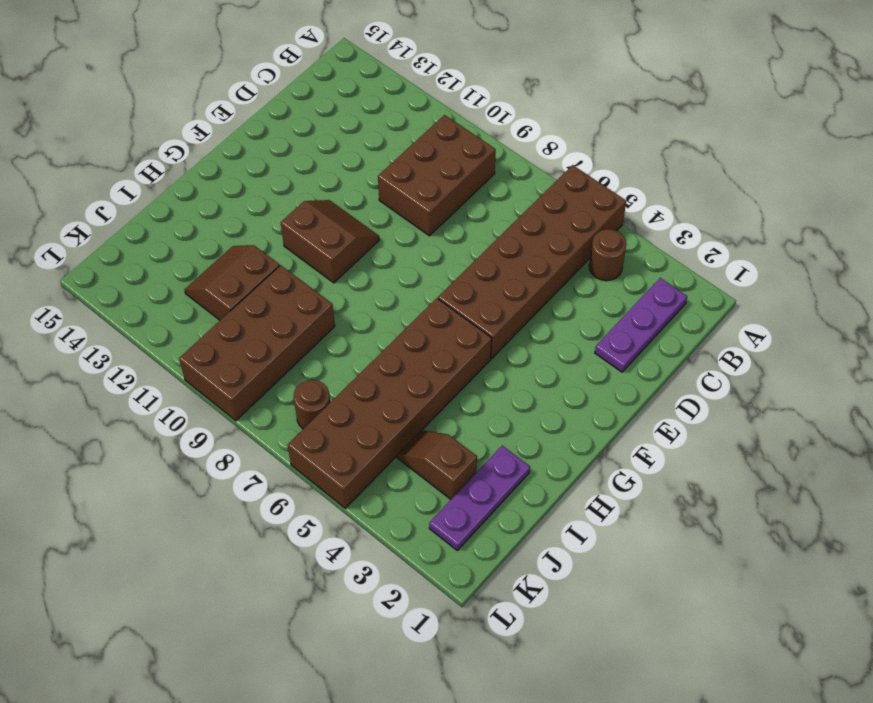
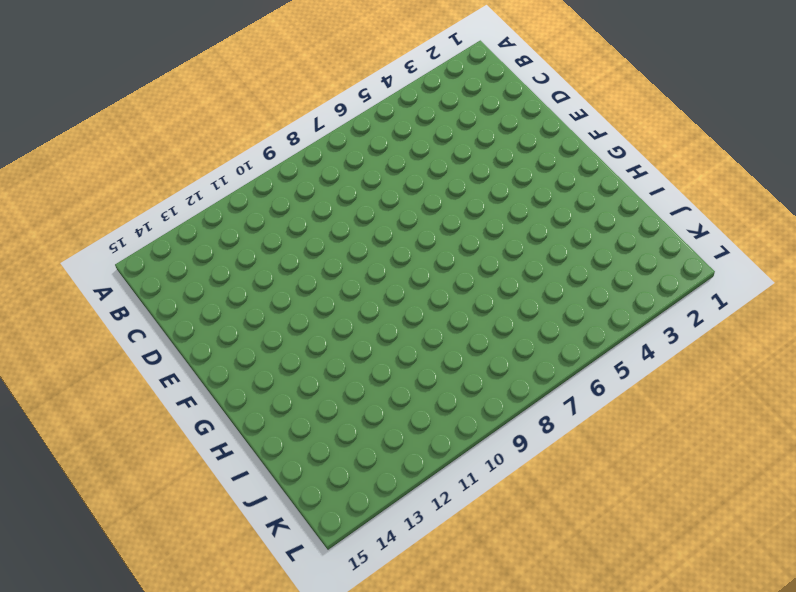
none -> brown brick A5:F6 level 1
none -> purple plate B2:D2 level 1

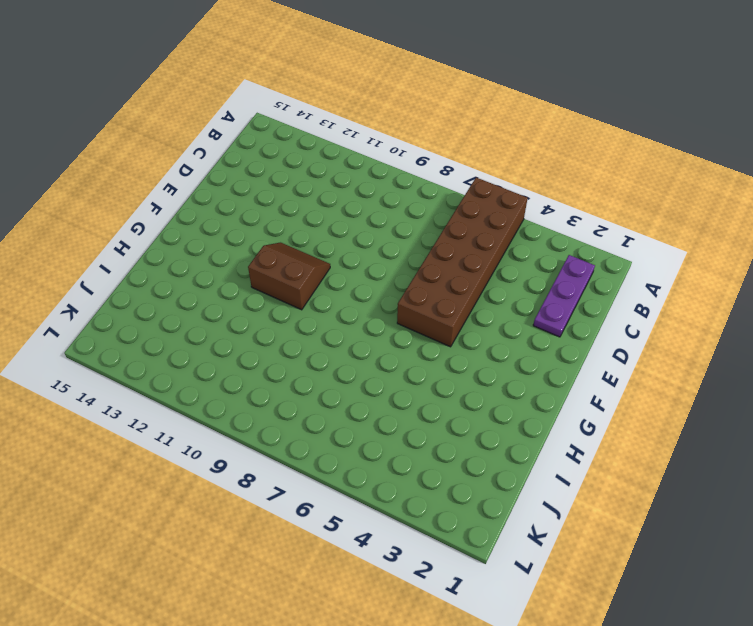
none -> brown round brick B4 level 1
none -> brown brick B9:D10 level 1

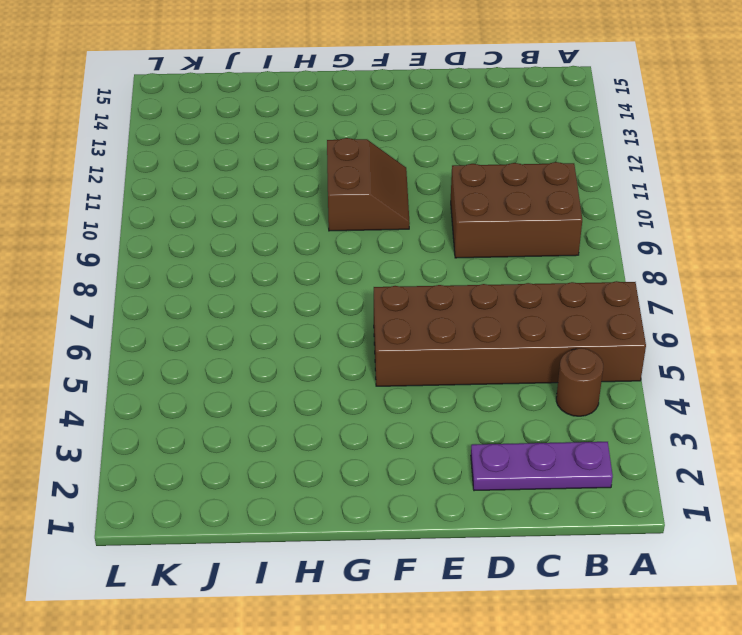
none -> brown brick G5:L6 level 1
none -> purple plate I2:K2 level 1

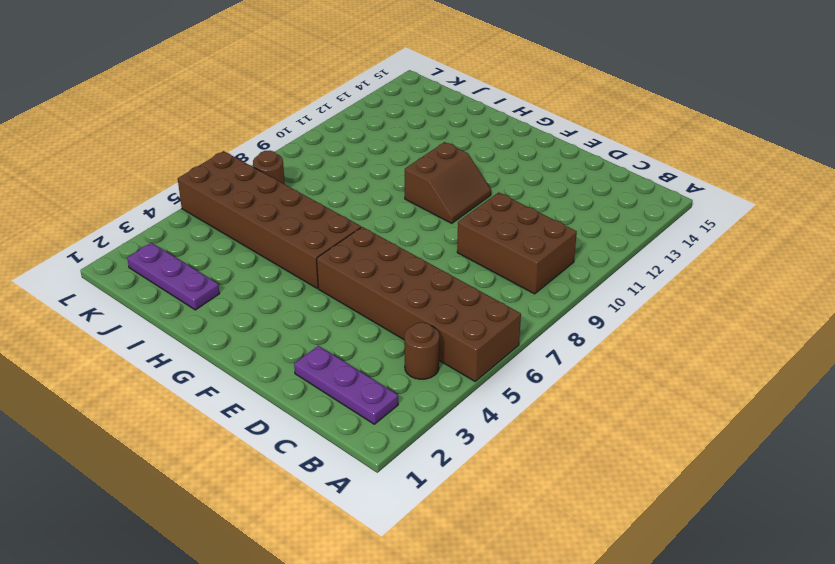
none -> brown brick I9:L10 level 1
none -> brown slope I11:J12 level 1 top 11

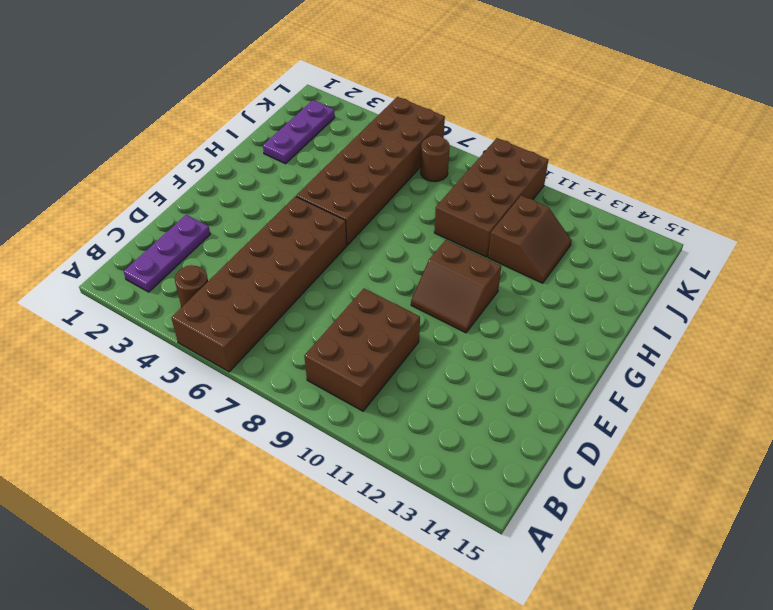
none -> brown slope J3:J4 level 1 top 3

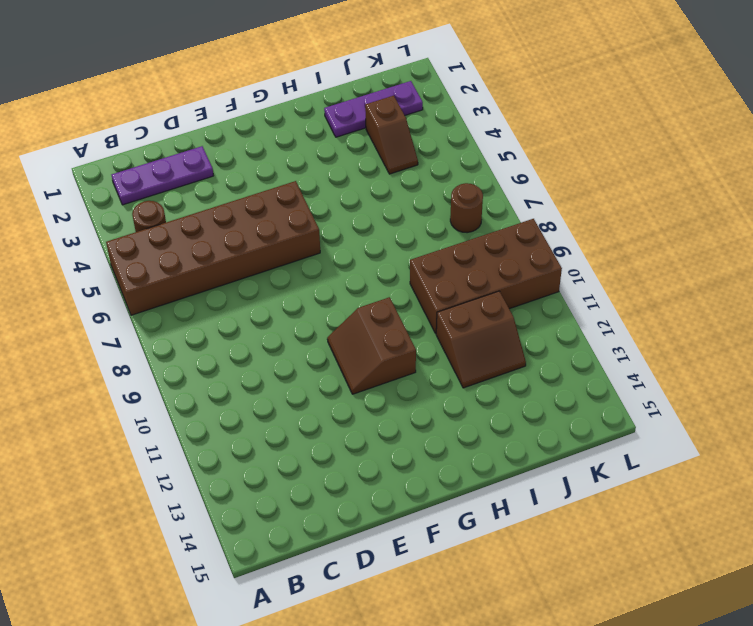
none -> brown brick B9:D10 level 1
none -> brown brick G5:L6 level 1

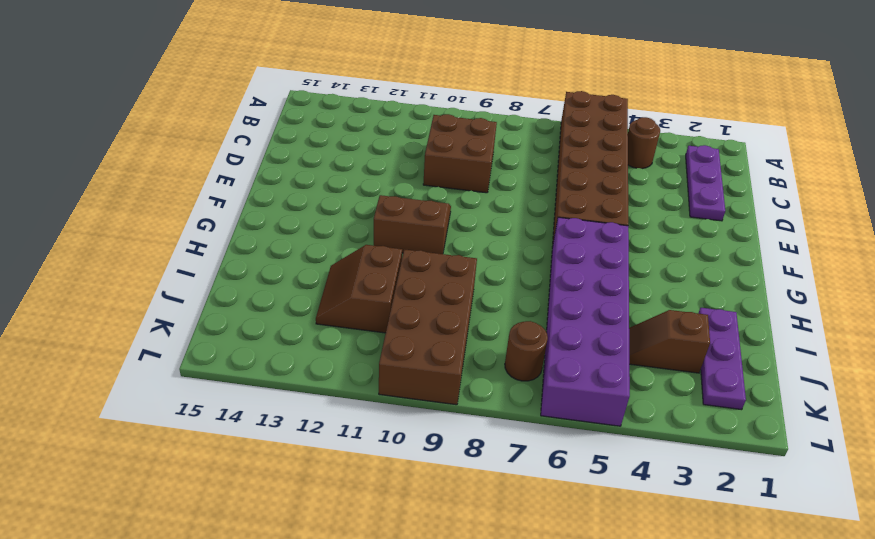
brown brick C9:D10 level 1 -> brown brick B9:D10 level 1
purple brick G5:L6 level 1 -> brown brick G5:L6 level 1

